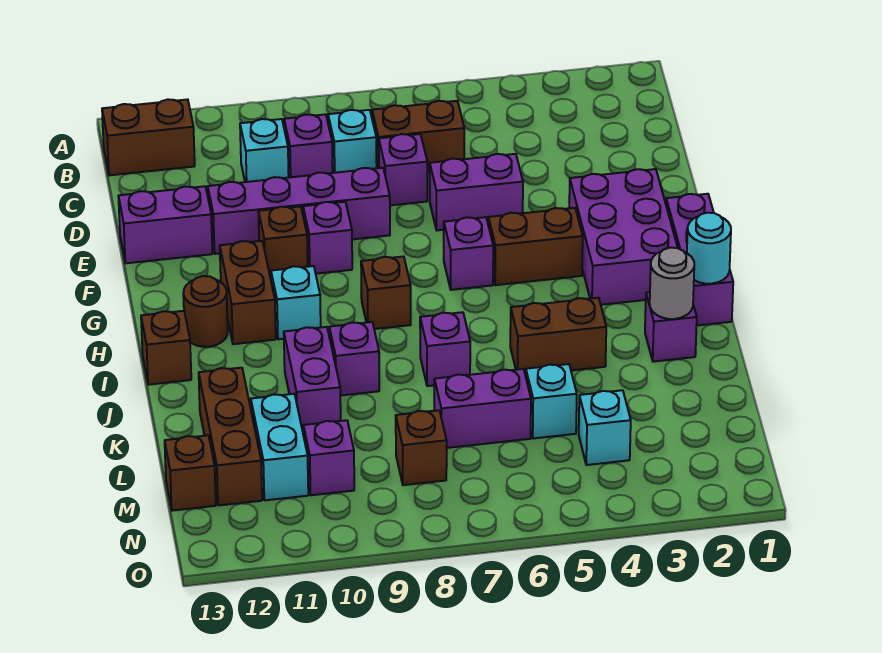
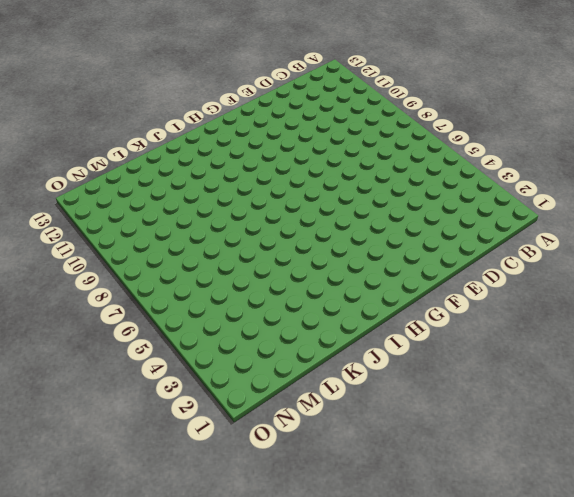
none -> brown brick B12:B13 level 1
none -> brown brick C6:C7 level 1
none -> cyan brick C8 level 1
none -> purple brick C9 level 1

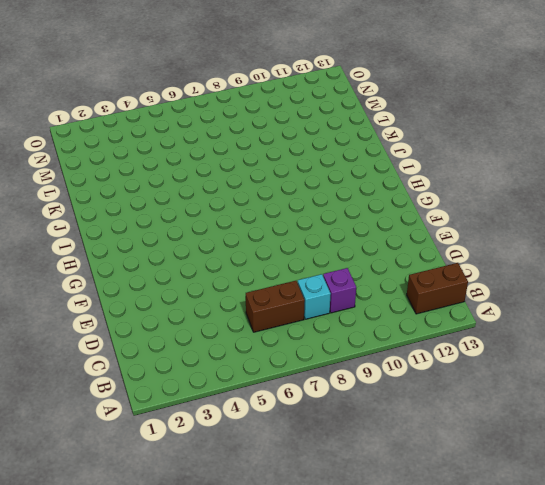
none -> cyan brick C10 level 1
none -> purple brick D7 level 1
none -> purple brick E5:E6 level 1
none -> purple brick E8:E11 level 1

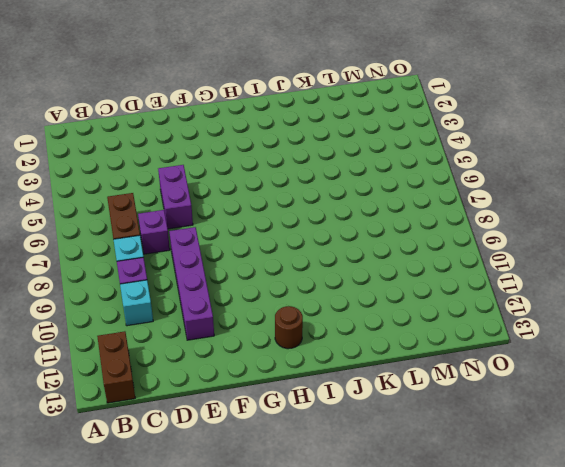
none -> purple brick E12:E13 level 1
none -> purple brick F2:H3 level 1
none -> purple brick F9 level 1
none -> brown brick F10 level 1

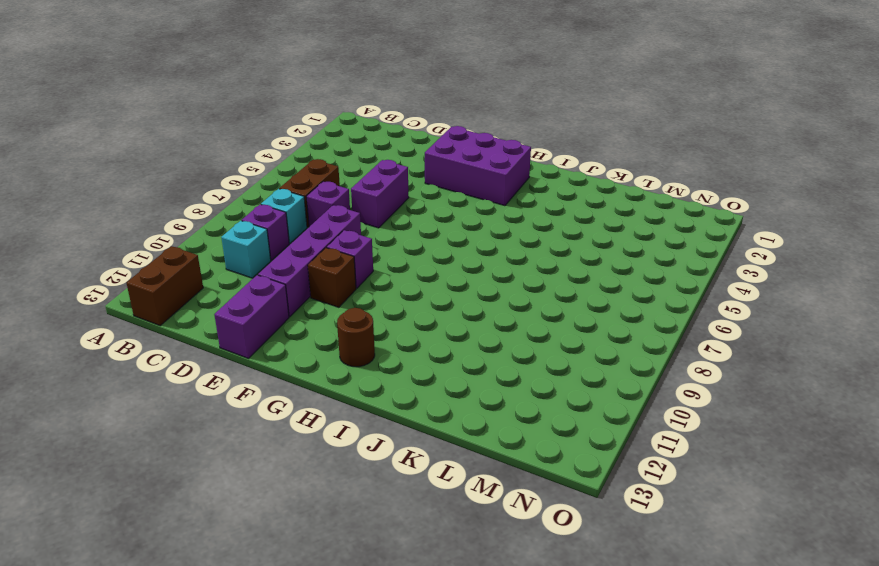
none -> purple brick G1:I1 level 1
none -> brown brick G4:G5 level 1
none -> purple brick G6 level 1
none -> brown brick G11:H11 level 1

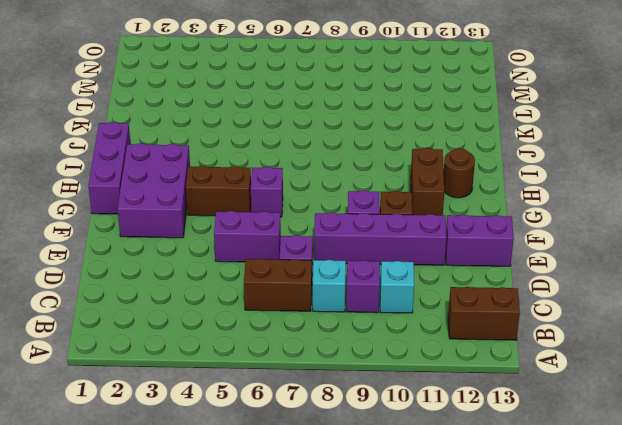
none -> brown brick H8 level 1
none -> cyan brick H10 level 1
none -> brown brick I13 level 1
none -> purple brick J2 level 1

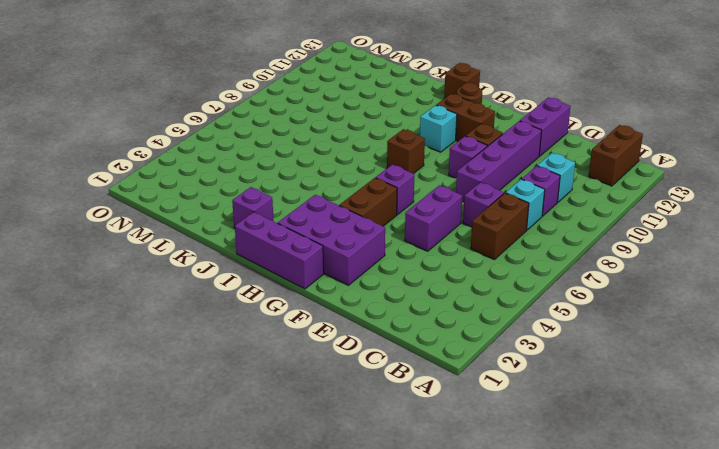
none -> brown brick J4:J5 level 1
none -> purple brick J7 level 1
none -> purple brick J9 level 1
none -> purple brick J10:K10 level 1

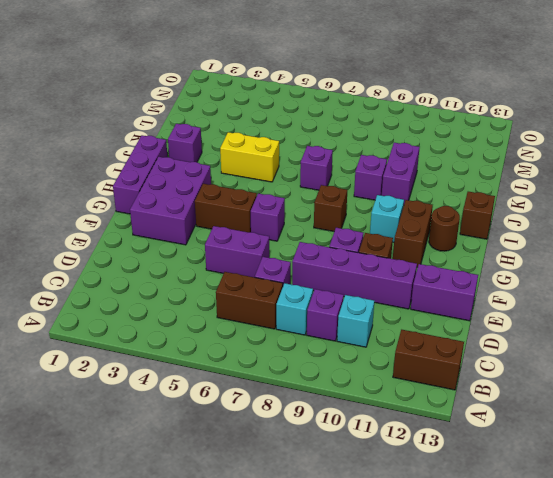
yellow brick J4:J5 level 1 -> brown brick J4:J5 level 1
none -> brown brick K12:M12 level 1
none -> cyan brick L5 level 1
none -> purple brick L6:L7 level 1
none -> cyan brick L11:M11 level 1

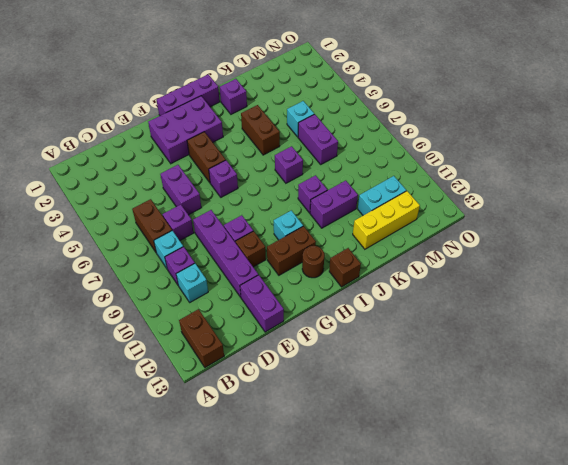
yellow brick K12:M12 level 1 -> brown brick K12:M12 level 1
none -> brown brick H8 level 1
none -> cyan brick M4 level 1
none -> brown brick M8 level 1
none -> purple brick M10 level 1

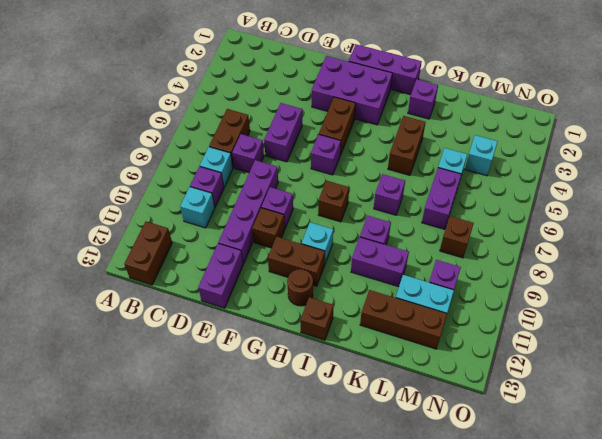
none -> brown brick M13 level 1
none -> cyan round brick I1 level 2
none -> grey round brick J2 level 2

